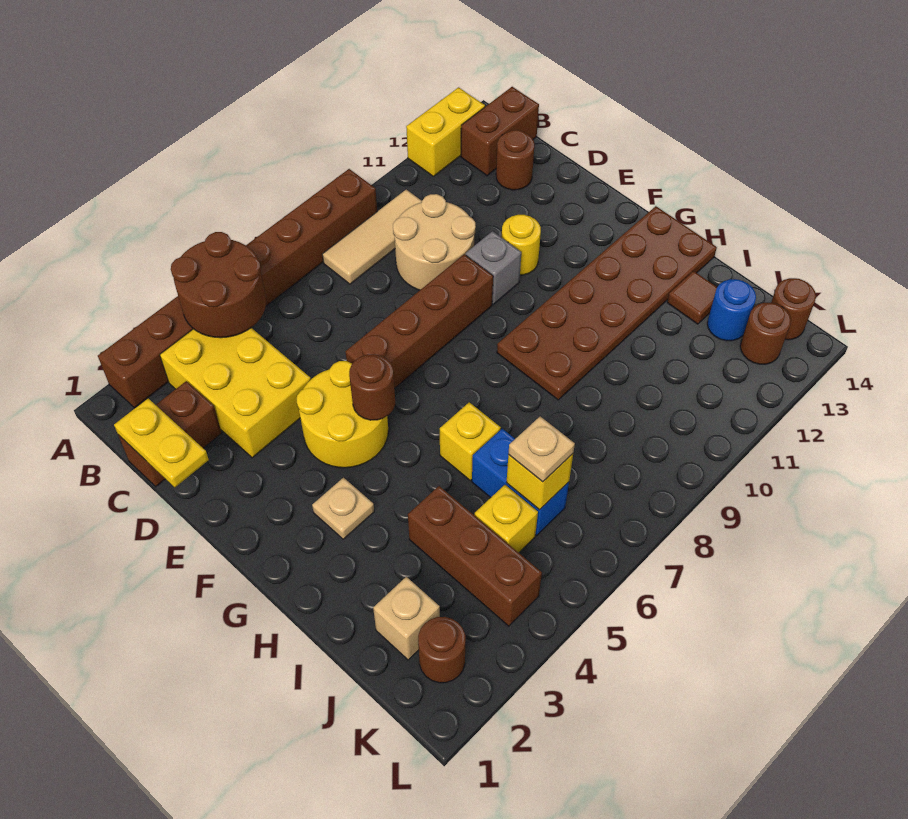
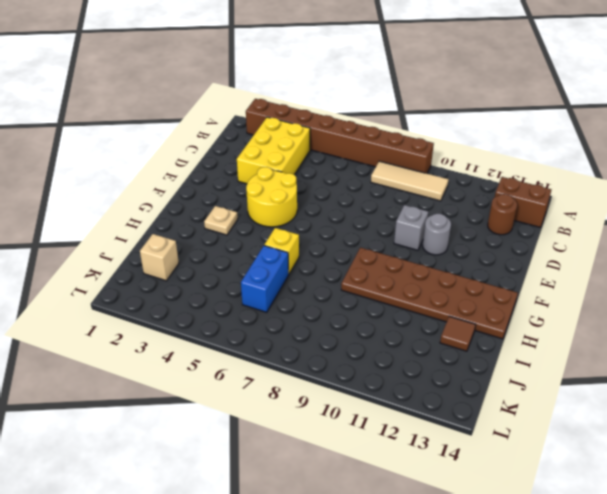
grey round brick E11 level 1 -> yellow round brick E11 level 1
none -> yellow brick A12:A13 level 1
none -> brown brick C1:C2 level 1
none -> tan round brick C9:D10 level 1

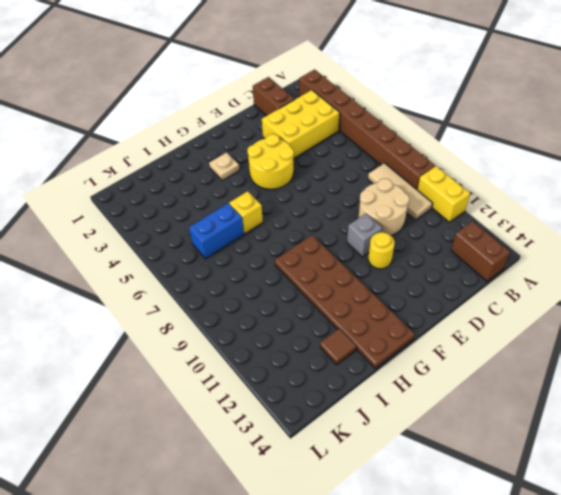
yellow brick A10:A11 level 1 -> yellow brick A12:A13 level 1
none -> brown round brick C13 level 1
none -> brown brick E6:E9 level 1
none -> brown brick I4:K4 level 1

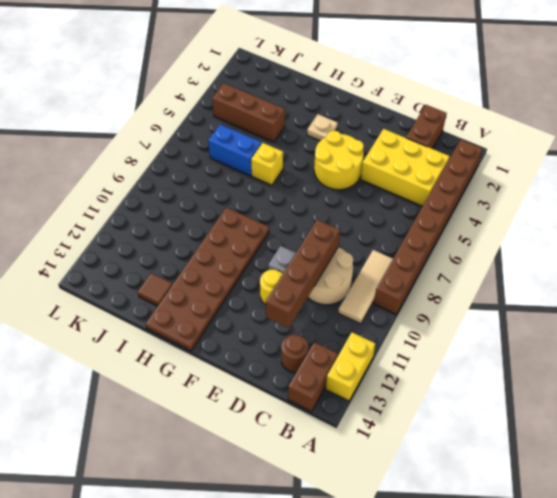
brown brick D9:D12 level 2 -> brown brick E6:E9 level 1
none -> tan brick J2 level 1
none -> yellow brick J5 level 1
none -> blue round brick J13 level 1

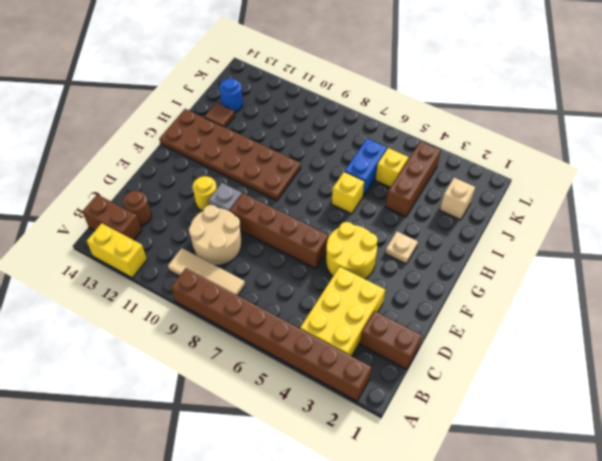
none -> brown round brick K2 level 1
none -> brown round brick K13 level 1
none -> brown round brick K14 level 1

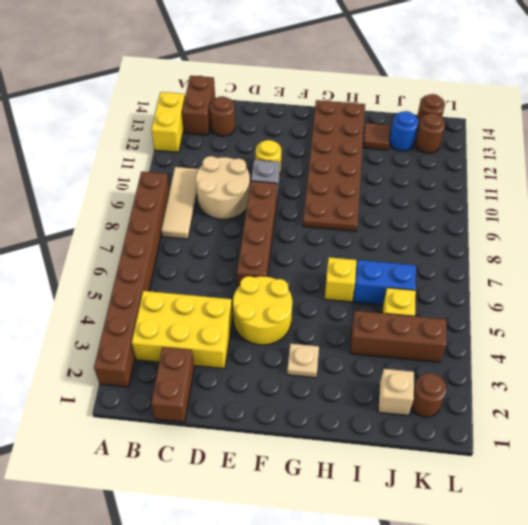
none -> brown round brick A4:B5 level 2
none -> yellow plate C1:D1 level 2
none -> brown round brick F5 level 2

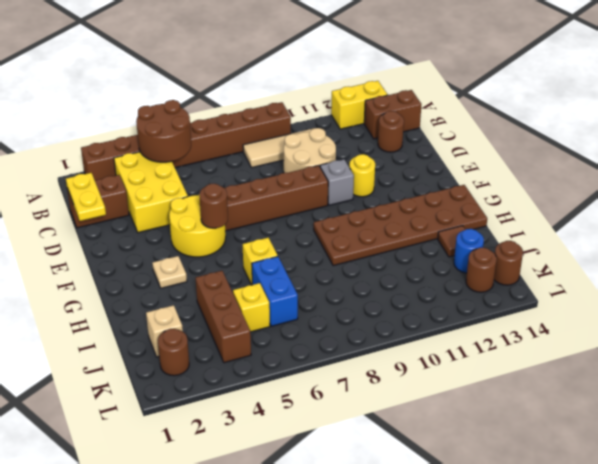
none -> yellow brick J6 level 2
none -> tan plate J6 level 3

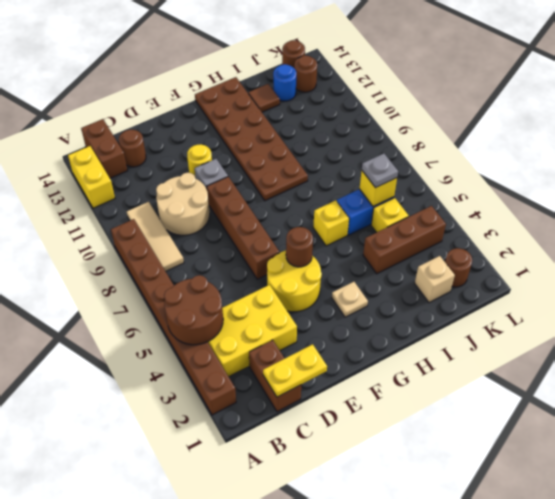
grey plate J6 level 3 -> tan plate J6 level 3

